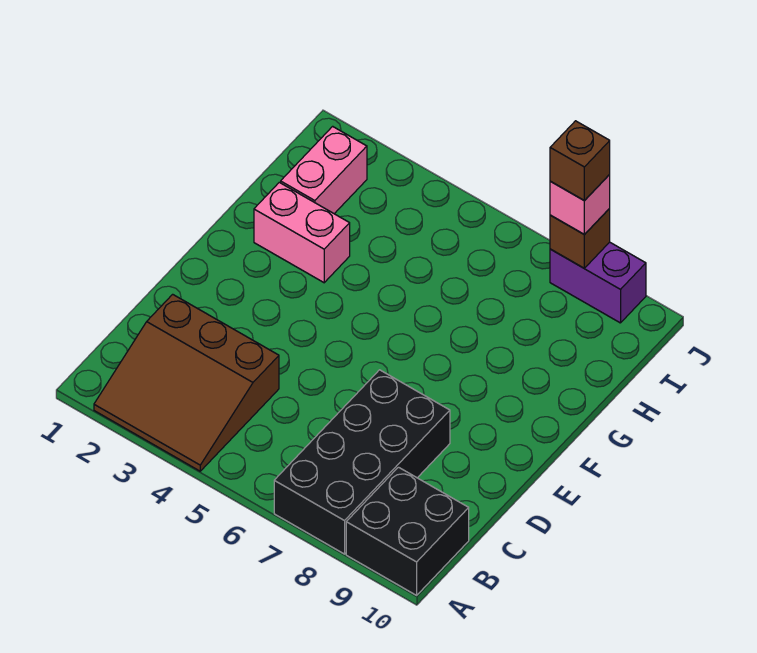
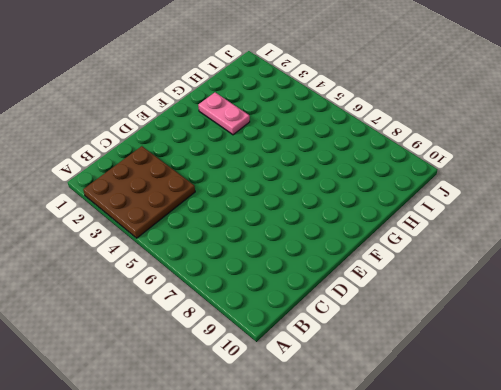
brown plate A2:C4 level 1 -> brown slope A2:C4 level 1 top C
pink plate G2:G3 level 1 -> pink brick G2:G3 level 1
none -> black brick A7:D8 level 1
none -> black brick A9:B10 level 1

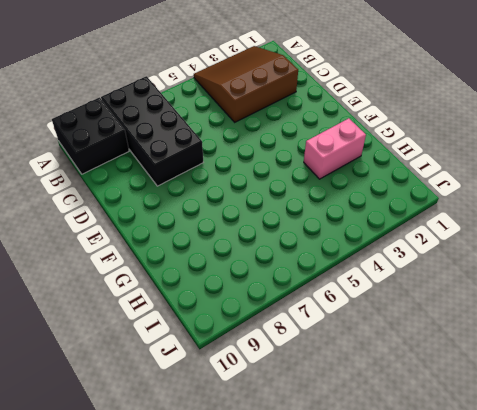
none -> pink brick H2:I2 level 1
none -> purple brick J8:J9 level 1

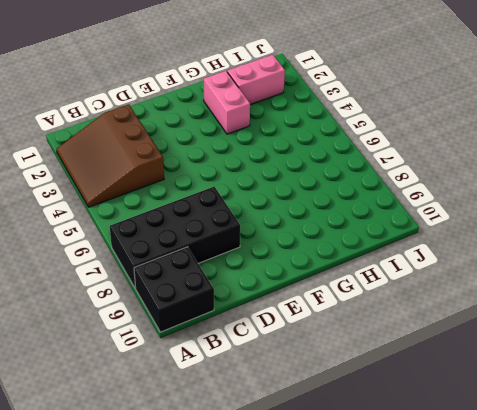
none -> purple brick J8:J9 level 1
none -> brown brick J8 level 2

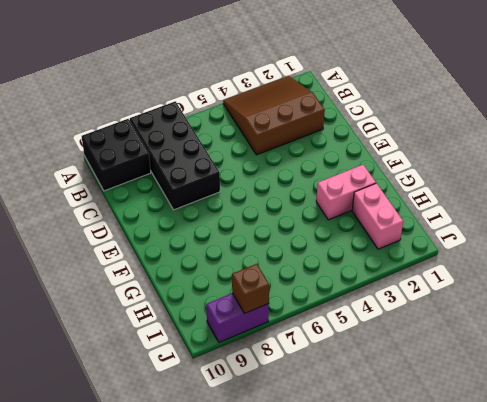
none -> pink brick J8 level 3
none -> brown brick J8 level 4

